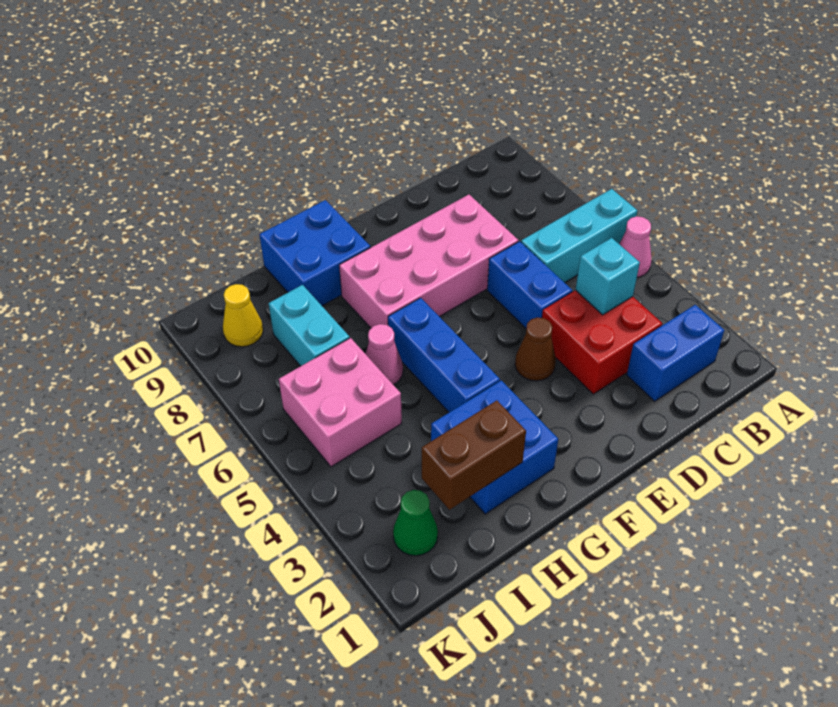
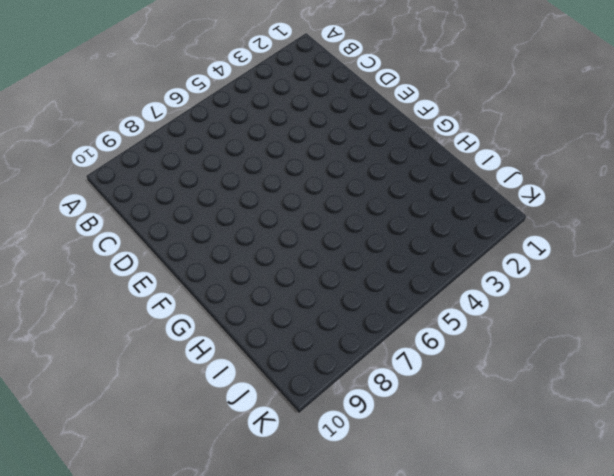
none -> pink cone A5 level 1
none -> cyan brick A6:C6 level 1
none -> blue brick B2:C2 level 1

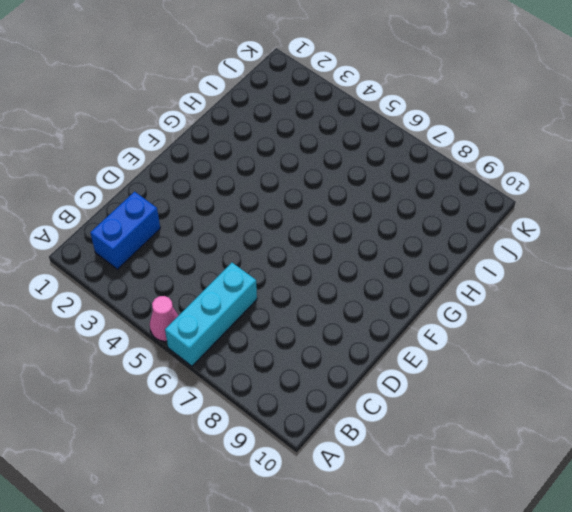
none -> red brick C3:D4 level 1
none -> blue brick D5:D6 level 1
none -> pink brick D7:G8 level 1

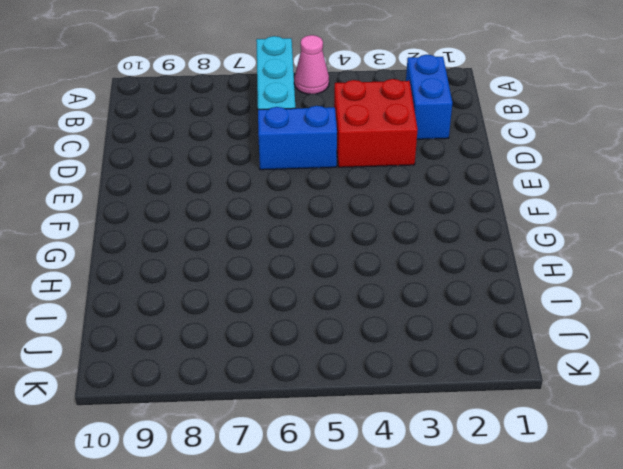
none -> pink brick D7:G8 level 1
none -> brown cone E4 level 1
none -> blue brick G2:H3 level 1

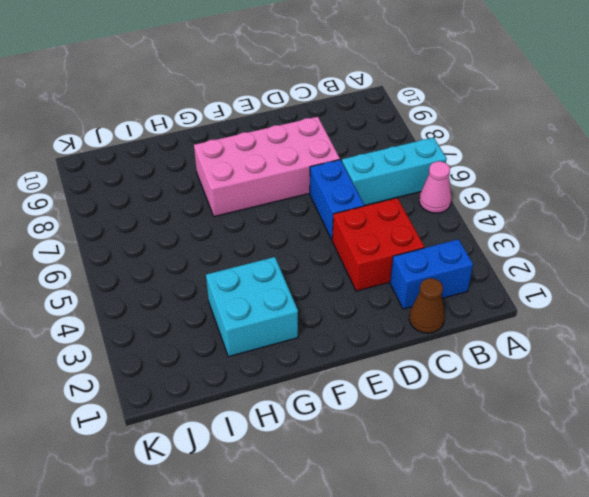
brown cone C1 level 1 -> brown cone E4 level 1
cyan brick G2:H3 level 1 -> blue brick G2:H3 level 1
none -> blue brick G4:G6 level 1
none -> blue brick G9:H10 level 1
none -> pink cone H6 level 1

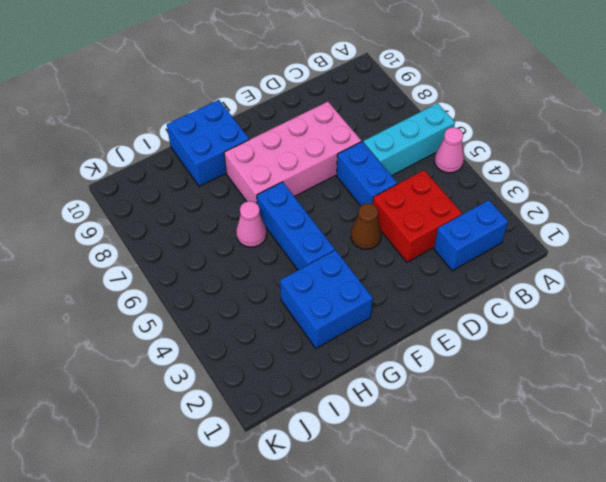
none -> pink brick I5:J6 level 1
none -> cyan brick I7:I8 level 1
none -> green cone J2 level 1

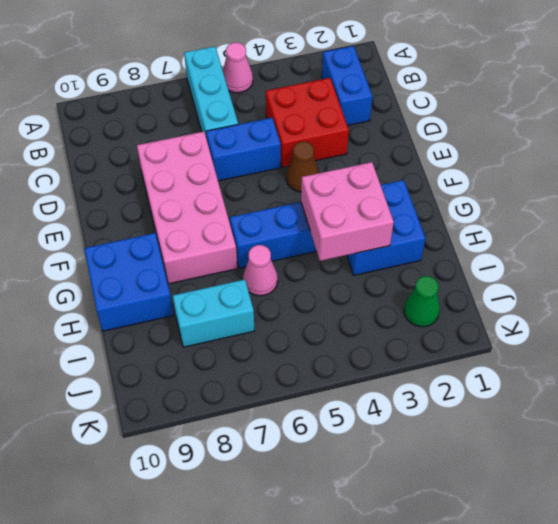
pink brick G3:H4 level 2 -> pink brick I5:J6 level 1
none -> yellow cone J9 level 1
none -> cyan brick C4 level 2
none -> brown brick H2:I2 level 2

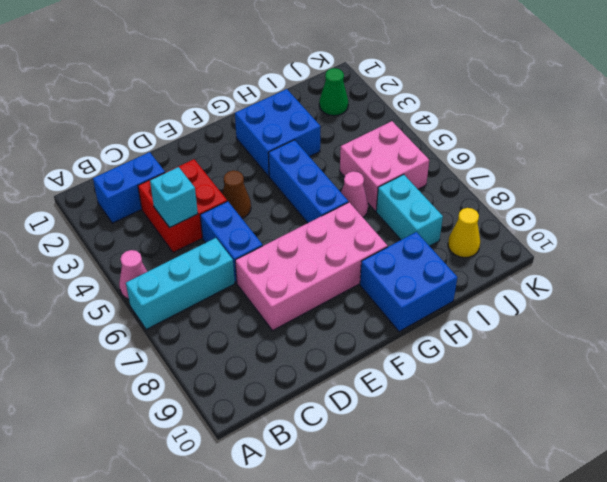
none -> brown brick H2:I2 level 2

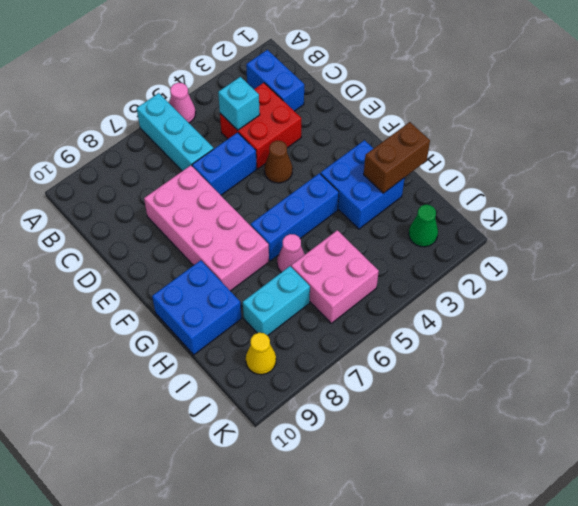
brown brick H1:H2 level 2 -> brown brick H2:I2 level 2

